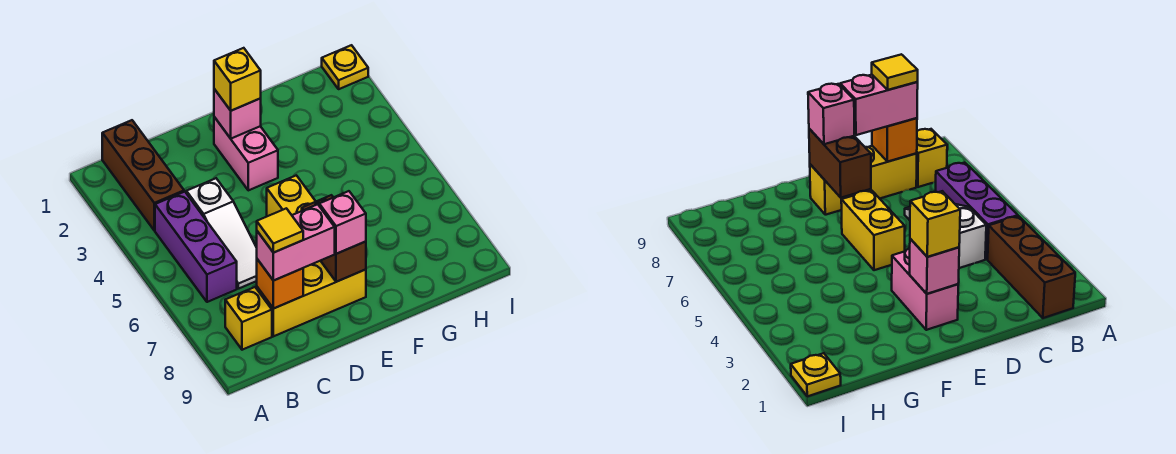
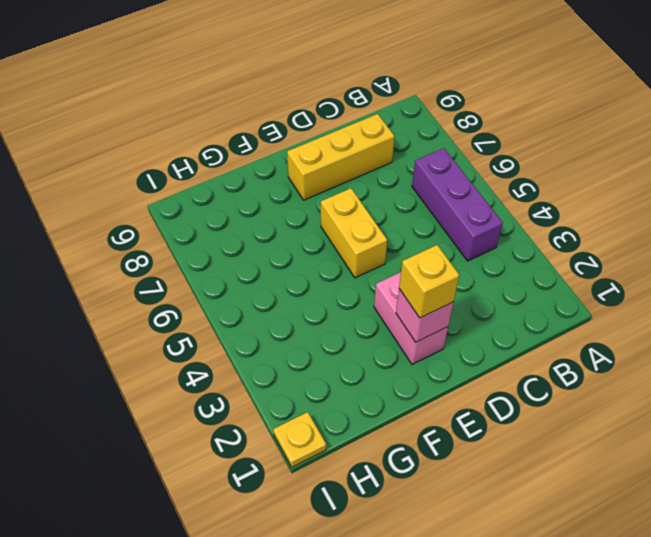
none -> brown brick B1:B3 level 1
none -> yellow brick B8 level 1
none -> white slope C4:C6 level 1 top 4

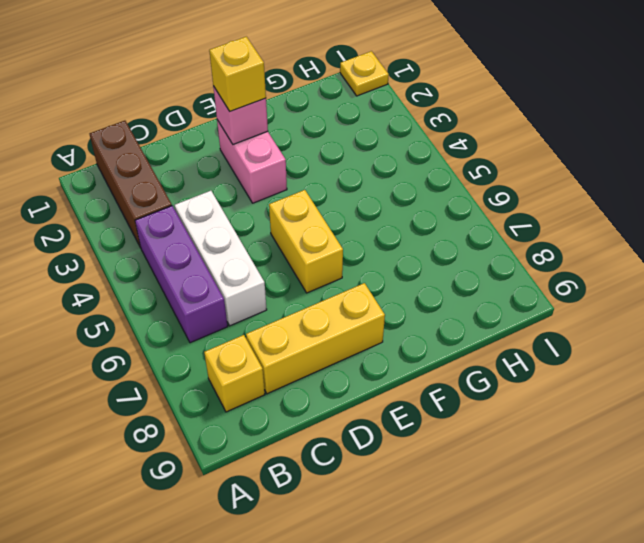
white brick C4:C6 level 1 -> white slope C4:C6 level 1 top 4
none -> orange brick C8 level 2
none -> brown brick E7:E8 level 2
none -> pink brick C8:D8 level 3

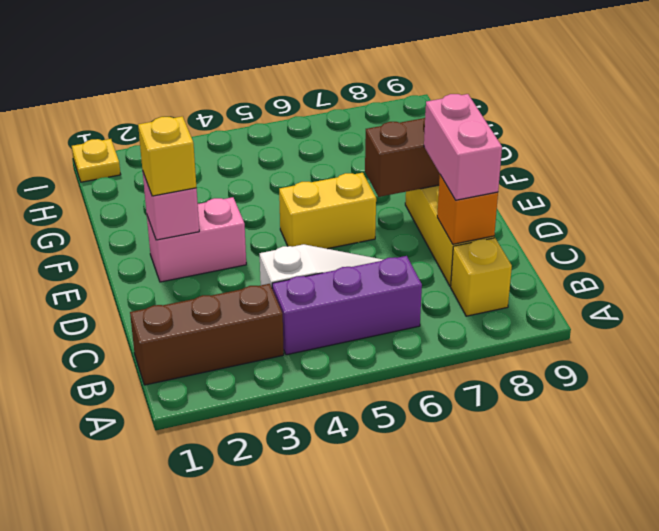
none -> pink brick E8 level 3
none -> yellow tile C8 level 4

